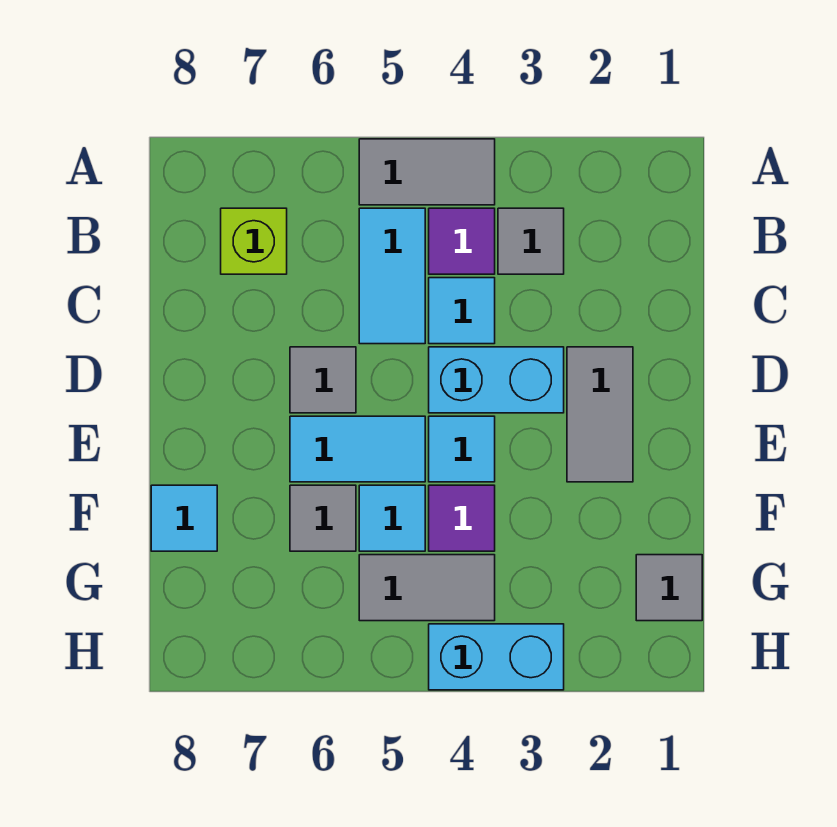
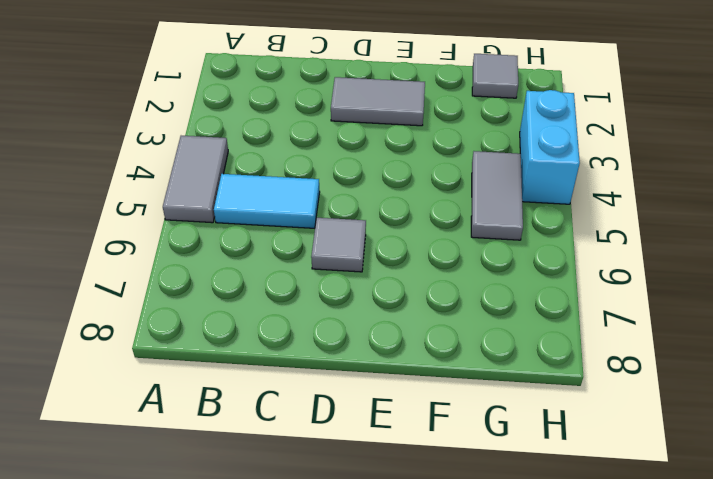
none -> grey tile B3 level 1
none -> purple tile B4 level 1
none -> lime brick B7 level 1

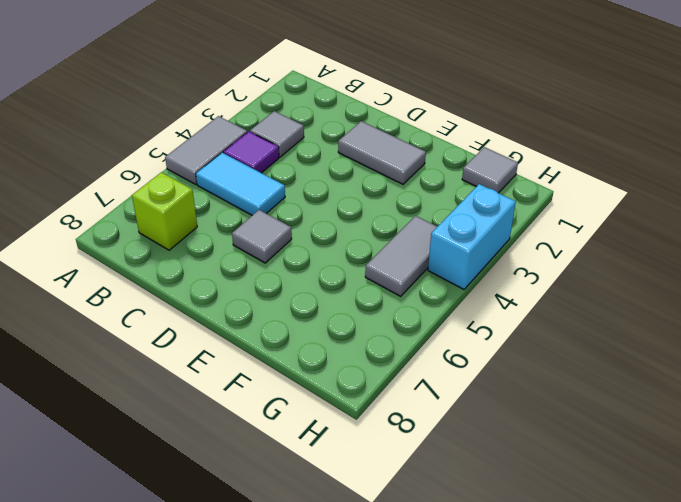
none -> cyan tile C4 level 1
none -> cyan brick D3:D4 level 1
none -> cyan tile E4 level 1

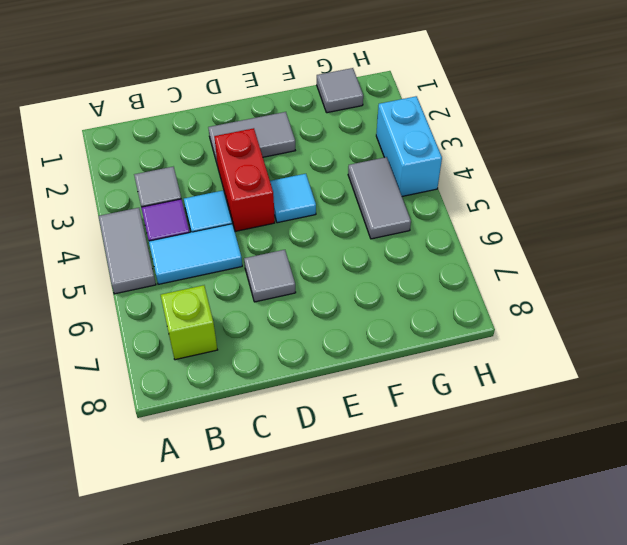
red brick D3:D4 level 1 -> cyan brick D3:D4 level 1
none -> cyan tile E5:E6 level 1
none -> purple tile F4 level 1
none -> cyan tile F5 level 1

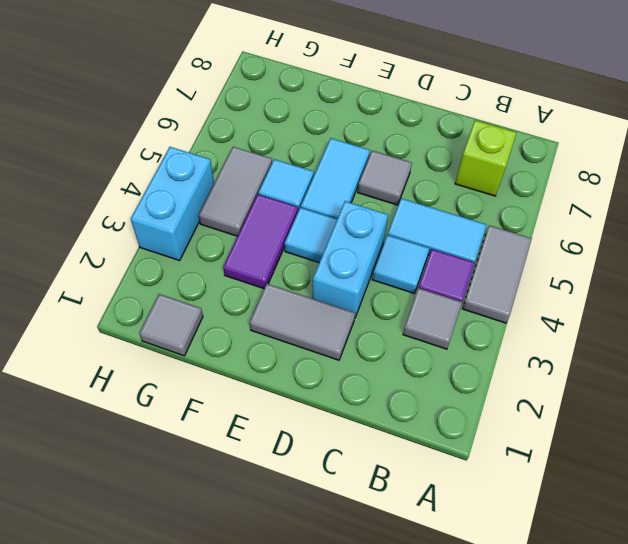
purple tile F3:F4 level 1 -> purple tile F4 level 1
none -> grey tile F6 level 1
none -> cyan tile F8 level 1

